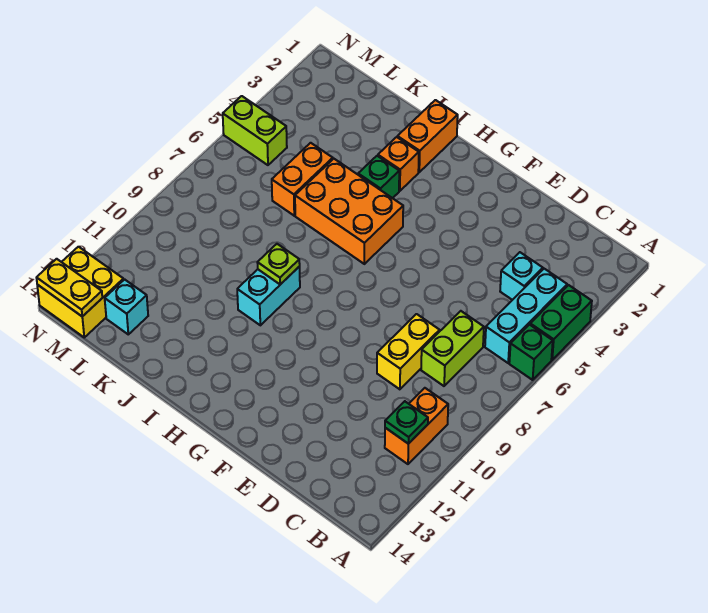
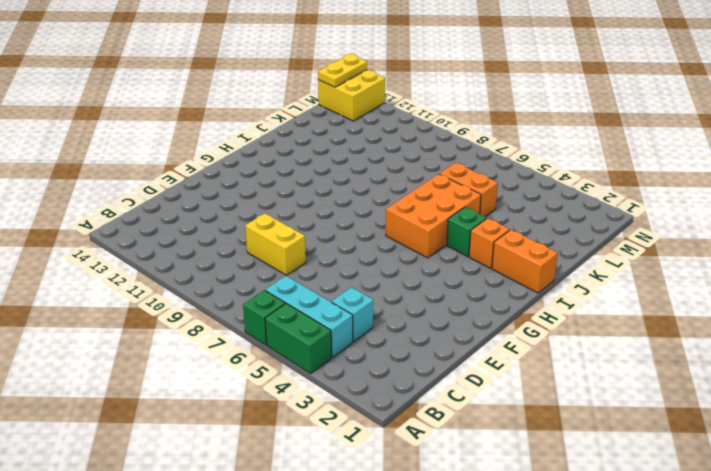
none -> orange brick B10:B11 level 1
none -> lime brick C7:C8 level 1
none -> cyan brick I9:I10 level 1

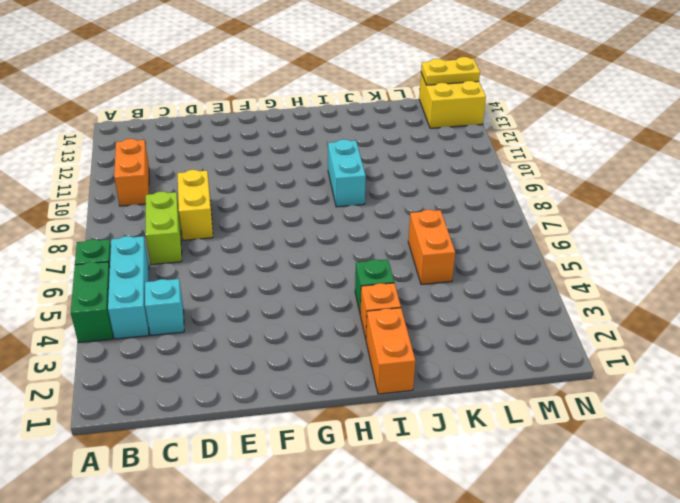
none -> orange brick H5:J6 level 1
none -> cyan brick L13 level 1
none -> lime brick M5:N5 level 1

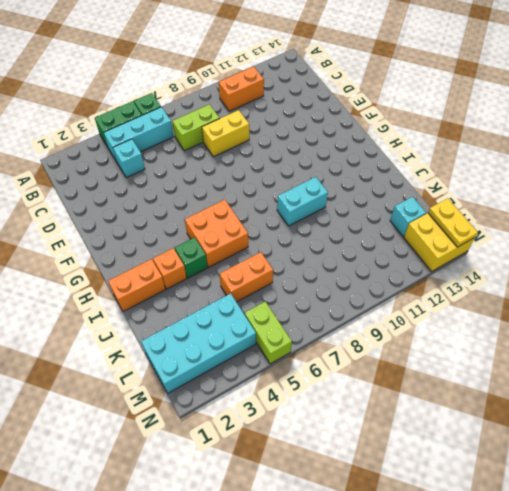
orange brick H5:I6 level 1 -> orange brick H5:J6 level 1
cyan brick L1:M4 level 1 -> none
none -> green plate B11 level 2
none -> lime plate I9 level 2

